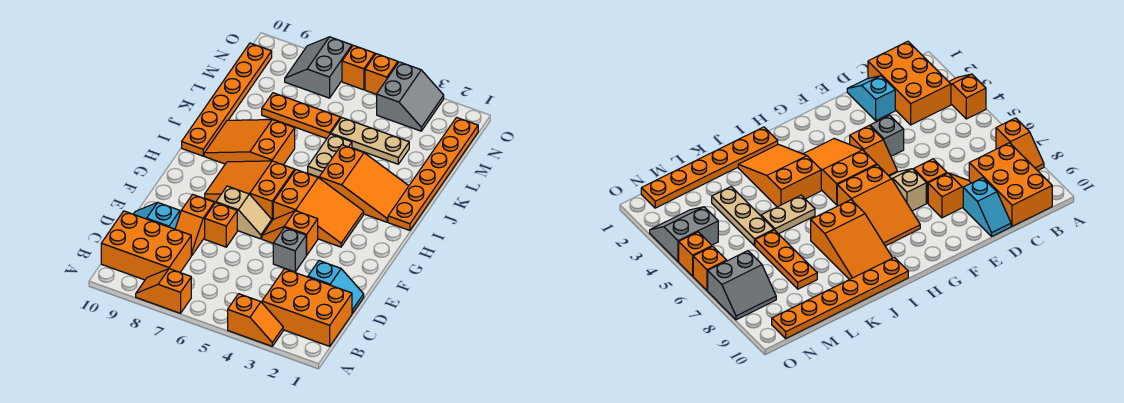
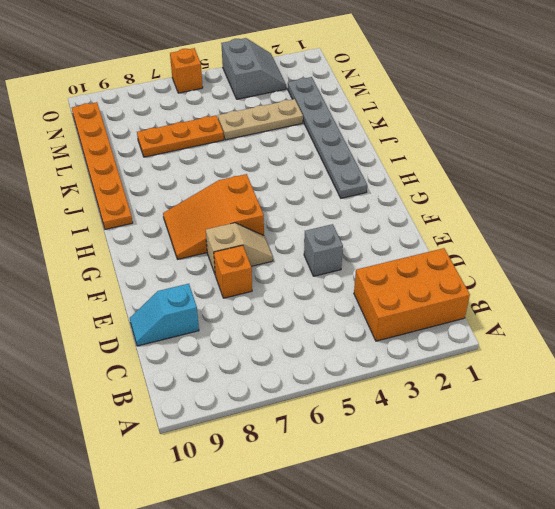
grey plate H2:M2 level 1 -> orange slope I2:J4 level 1 top 4
none -> orange slope A3:A4 level 1 top 4
none -> orange slope A7:A8 level 1 top 7
none -> orange brick B8:C10 level 1

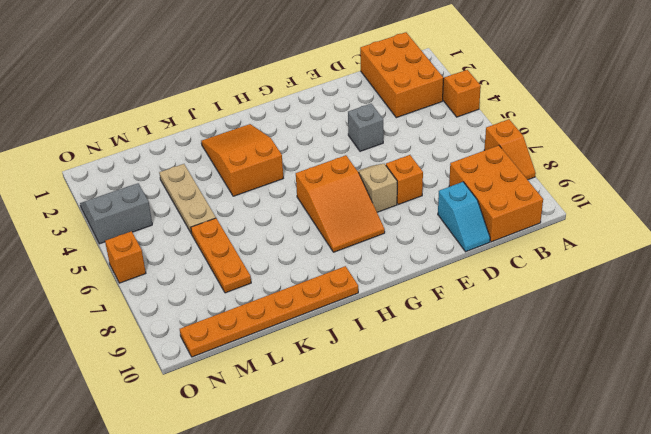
none -> cyan slope D1:D2 level 1 top 2
none -> orange slope D8:E8 level 1 top E
none -> orange slope F4:F5 level 1 top 4

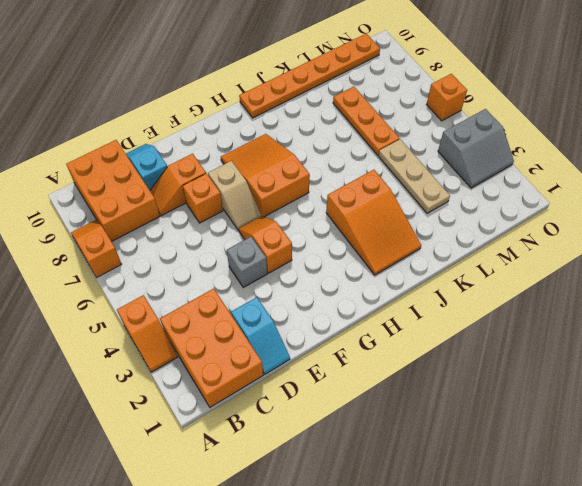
none -> orange slope G3:H5 level 1 top 5
none -> orange plate I1:N1 level 1
none -> orange slope I7:J9 level 1 top 7

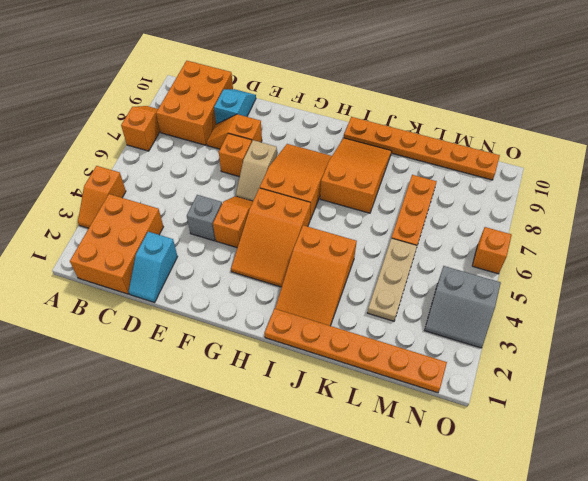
none -> tan plate J5:K5 level 1
none -> grey slope N7:O8 level 1 top 7
none -> orange brick O5 level 1

